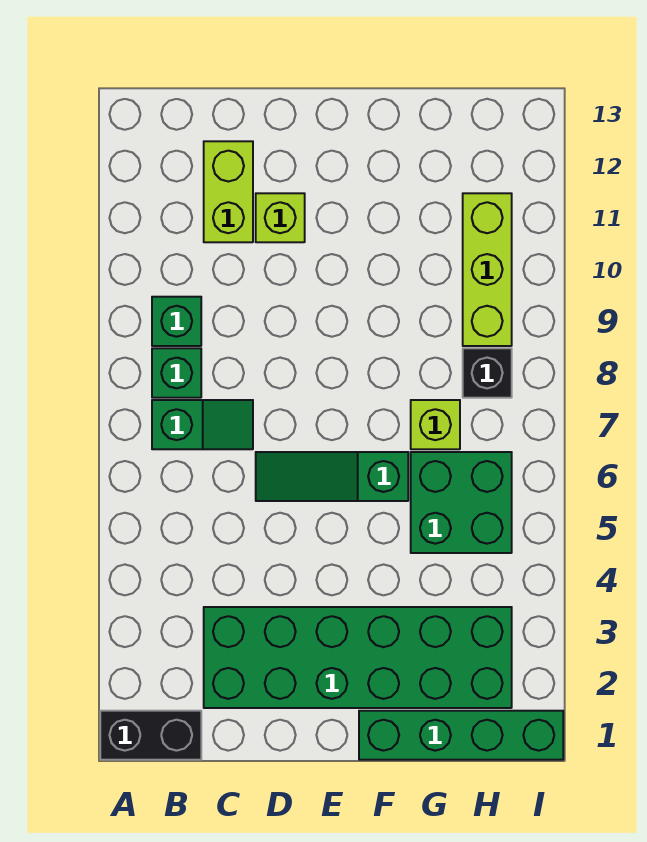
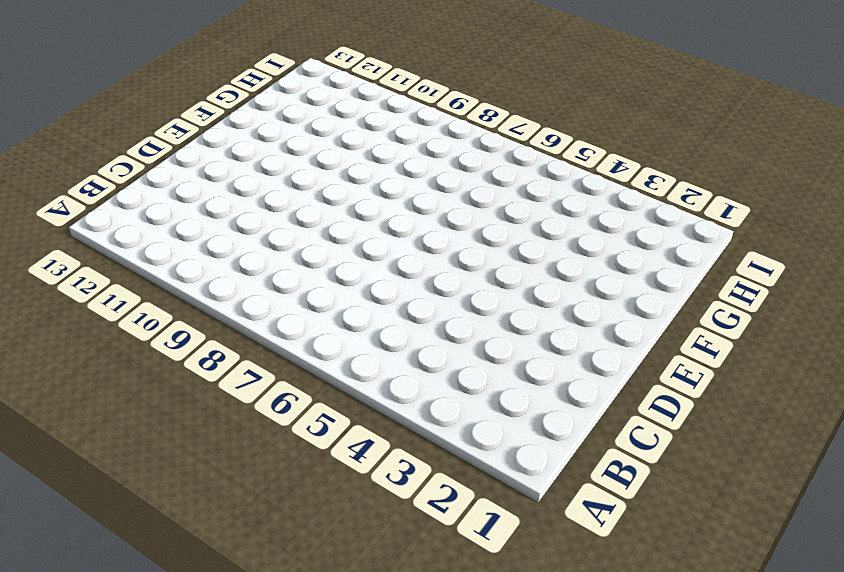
none -> black brick A1:B1 level 1
none -> green slope B7:C7 level 1 top B
none -> green brick B8 level 1

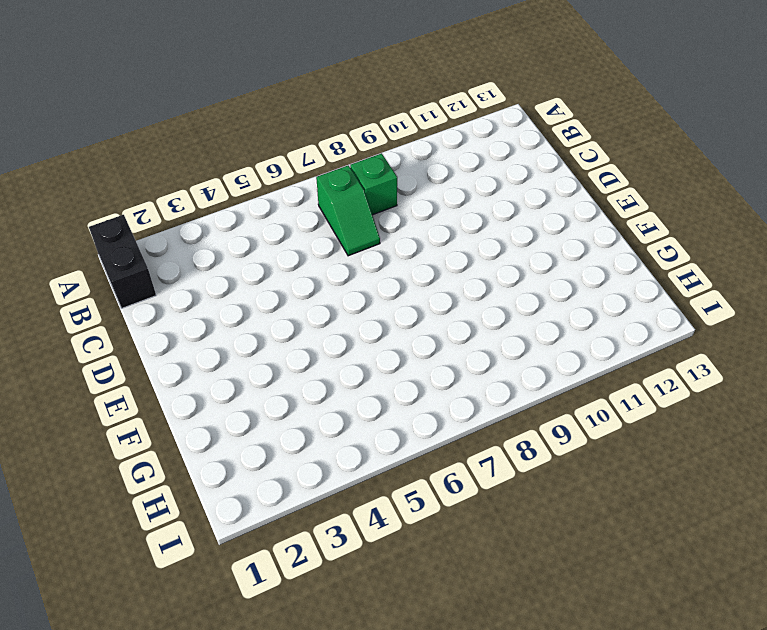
none -> green brick B9 level 1
none -> green brick C2:H3 level 1
none -> lime brick C11:C12 level 1

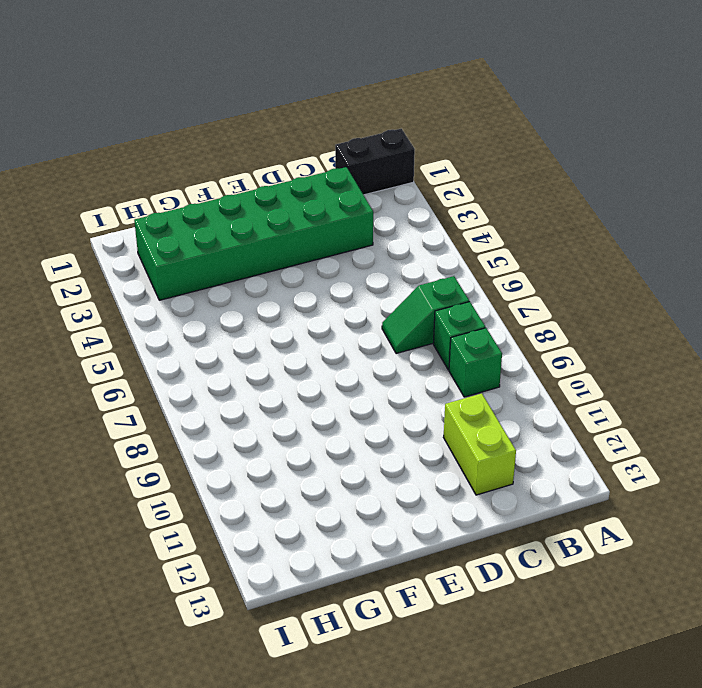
none -> green slope D6:F6 level 1 top F
none -> lime brick D11 level 1
none -> green brick F1:I1 level 1

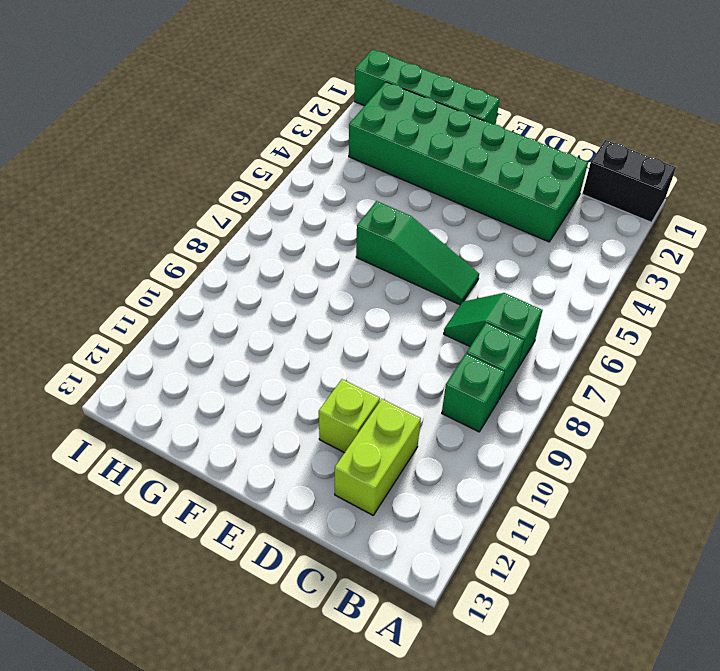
none -> green brick G5:H6 level 1
none -> lime brick G7 level 1
none -> black brick H8 level 1

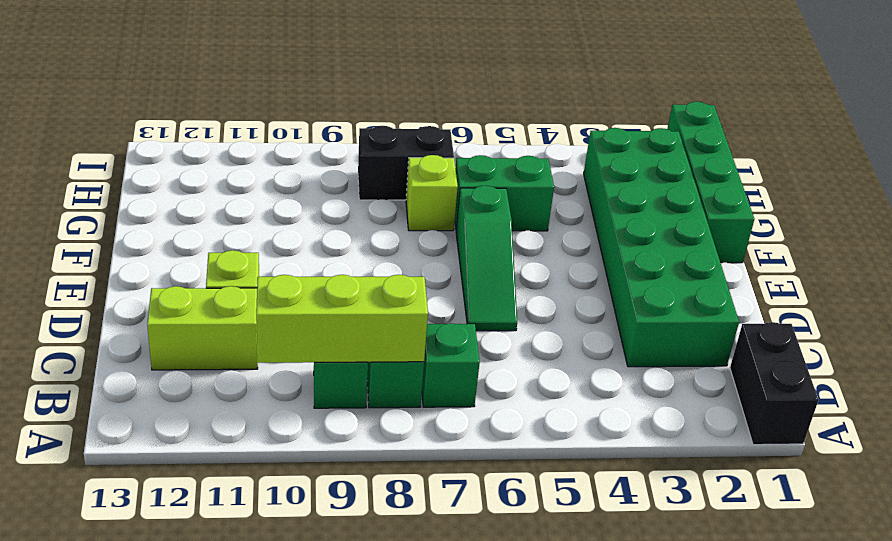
lime brick B8:B10 level 2 -> lime brick H9:H11 level 1
green brick G5:G6 level 1 -> green brick G5:H6 level 1
black brick H7:H8 level 1 -> black brick H8 level 1

